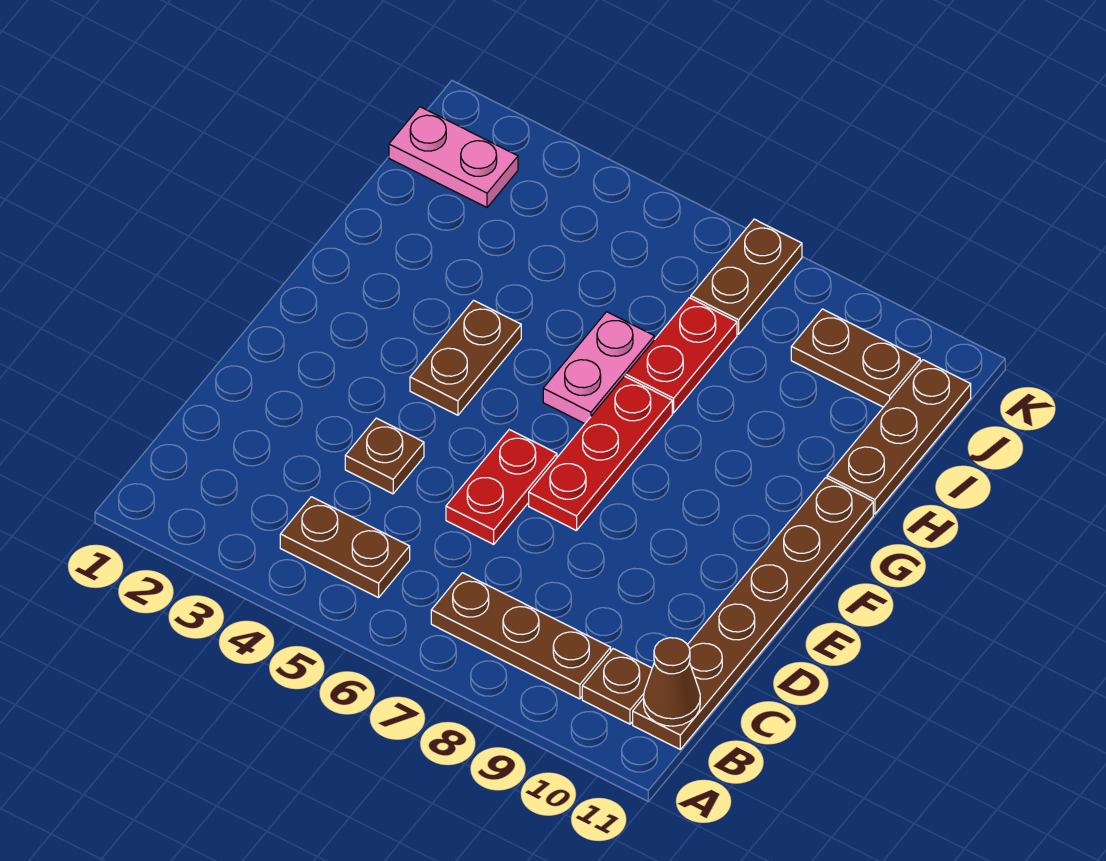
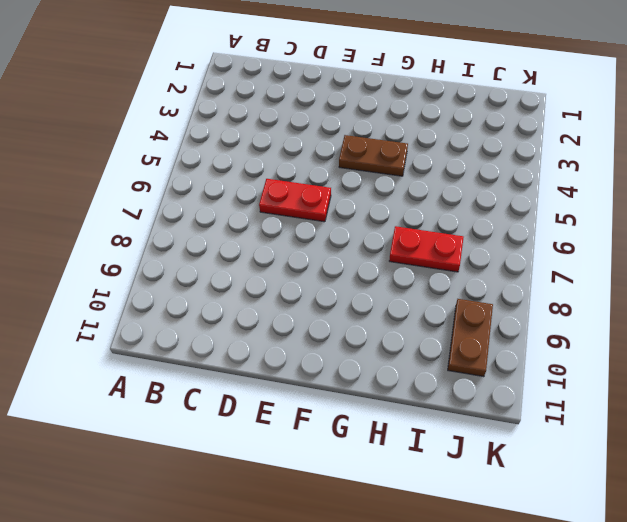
none -> brown plate B4:B5 level 1
none -> brown plate B7:B9 level 1
none -> brown plate B10 level 1

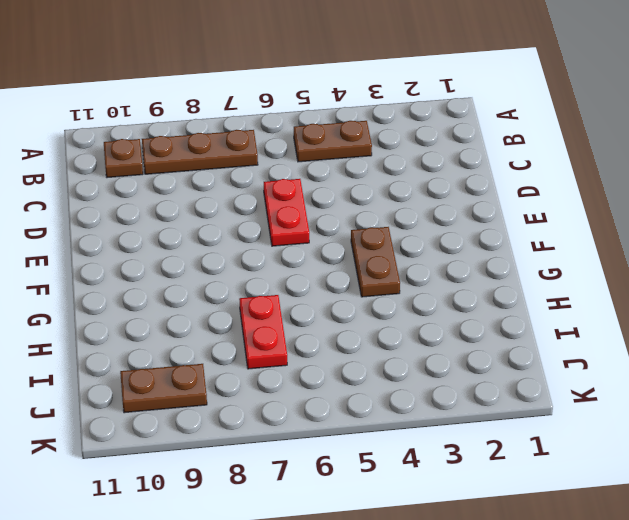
none -> brown plate B11:G11 level 1
none -> brown plate D4 level 1
none -> red plate E7:G7 level 1

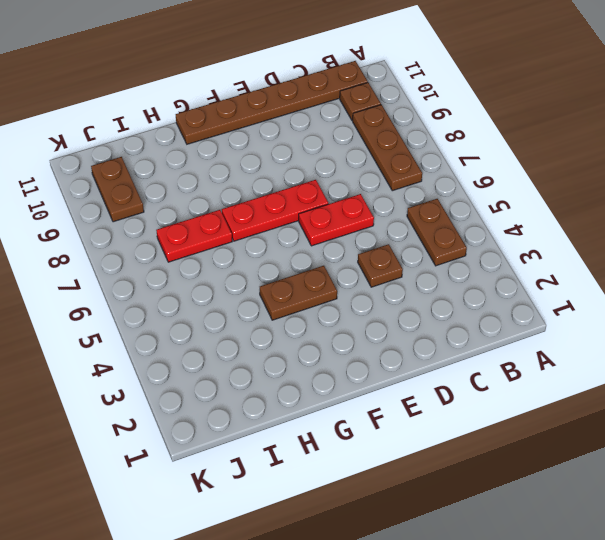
none -> pink plate G6:H6 level 1
none -> brown plate H11:J11 level 1
none -> pink plate J1:J2 level 1

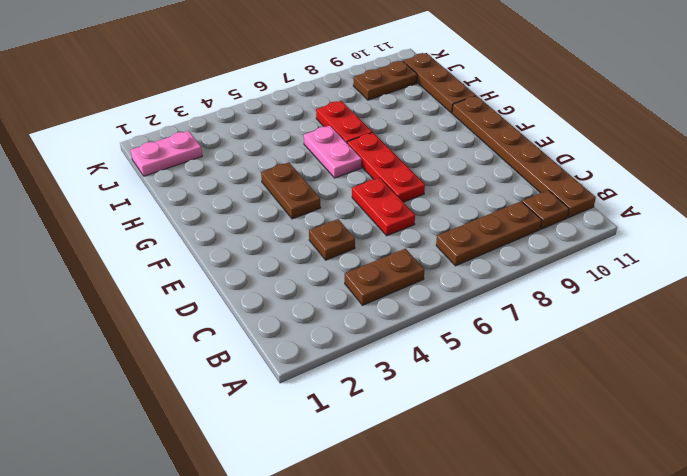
none -> brown plate J7:K7 level 1
none -> brown cone B11 level 2

